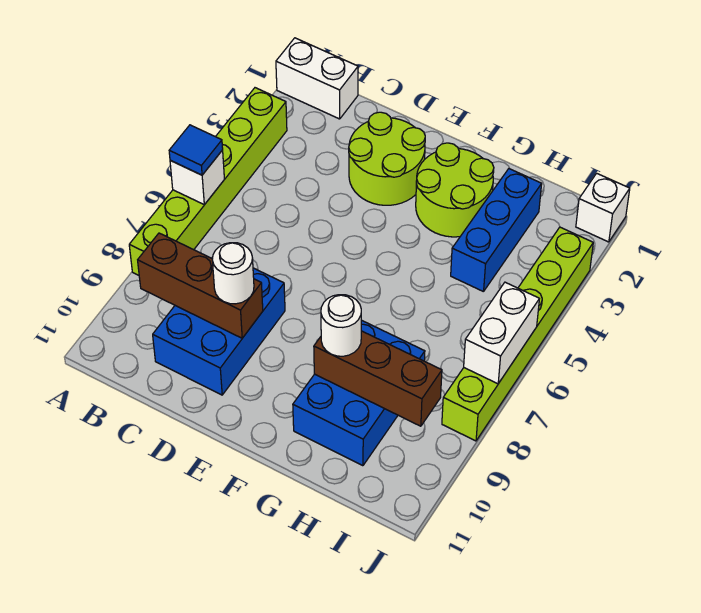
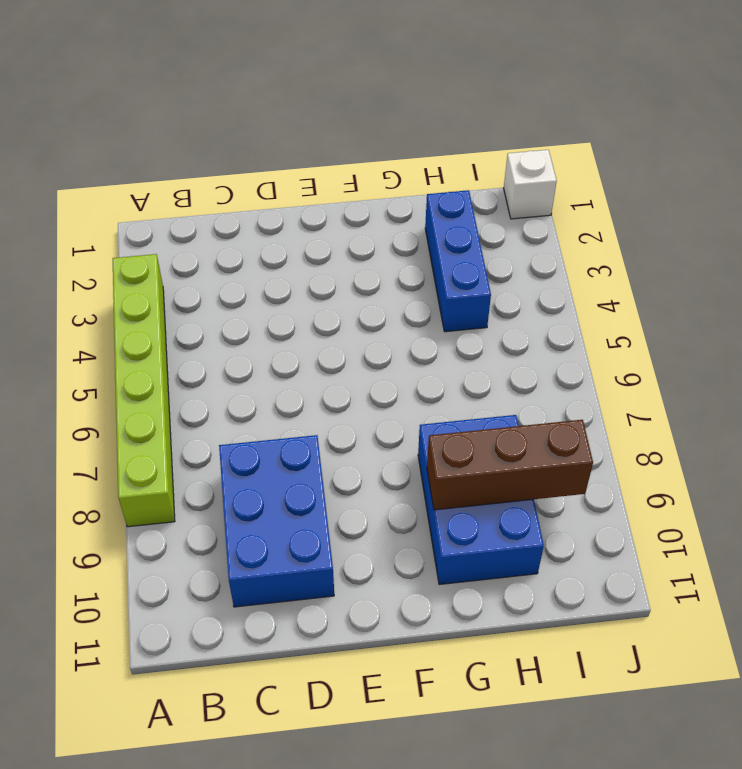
none -> white brick A1:B1 level 1
none -> lime round brick D2:E3 level 1
none -> lime round brick F2:G3 level 1

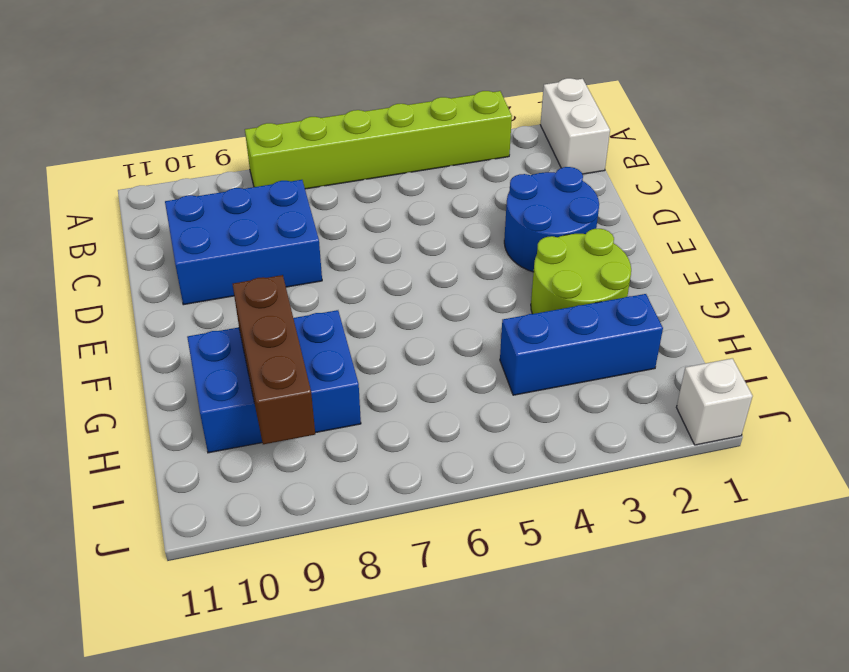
blue round brick D2:E3 level 1 -> lime round brick D2:E3 level 1
none -> lime brick J3:J8 level 1
none -> white brick A6 level 2
none -> brown brick B9:D9 level 2

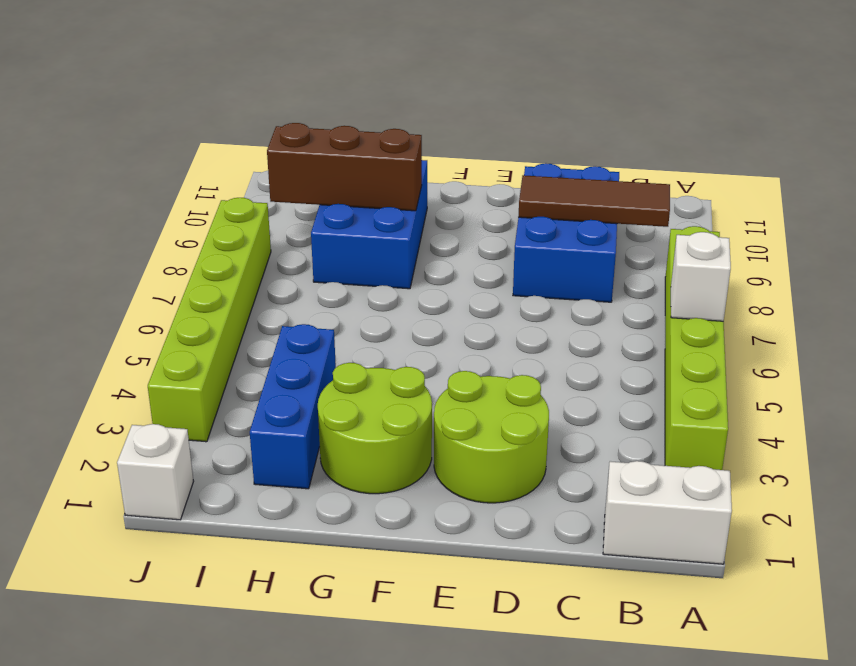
brown tile B9:D9 level 2 -> brown brick B9:D9 level 2
none -> white brick J6:J7 level 2
none -> blue tile A6 level 3
none -> white round brick D9 level 3

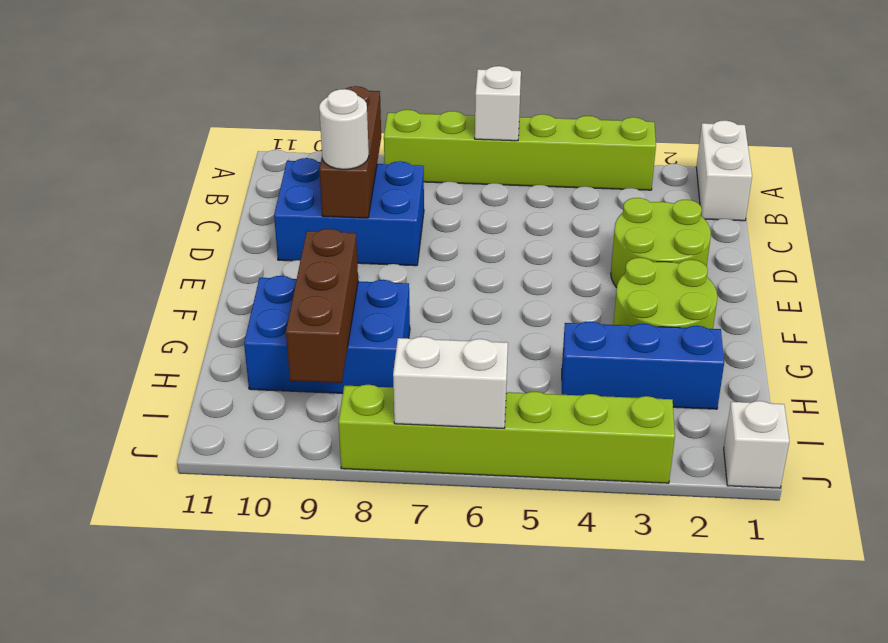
none -> blue tile A6 level 3
none -> white round brick G9 level 3

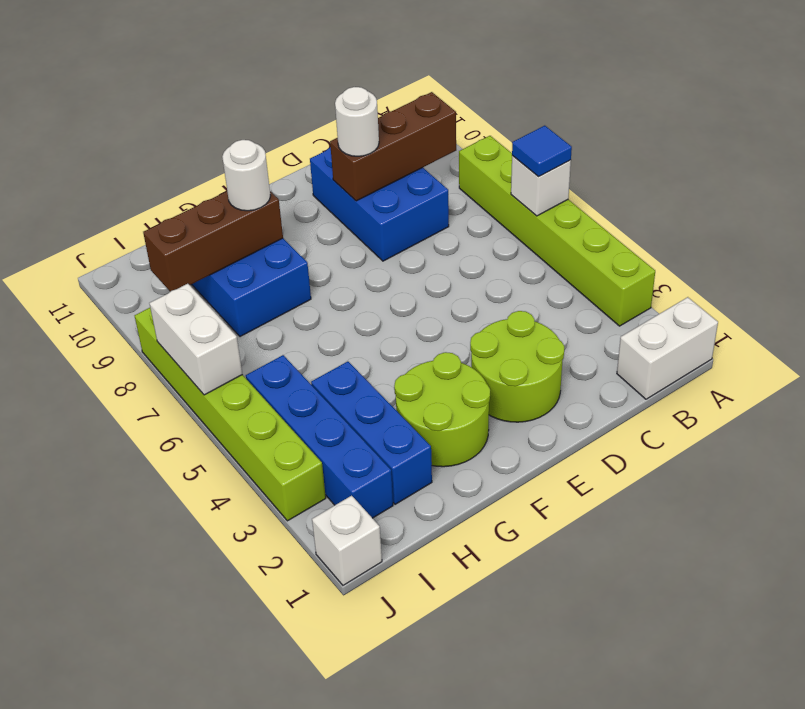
blue brick I2:I5 level 1 -> none

